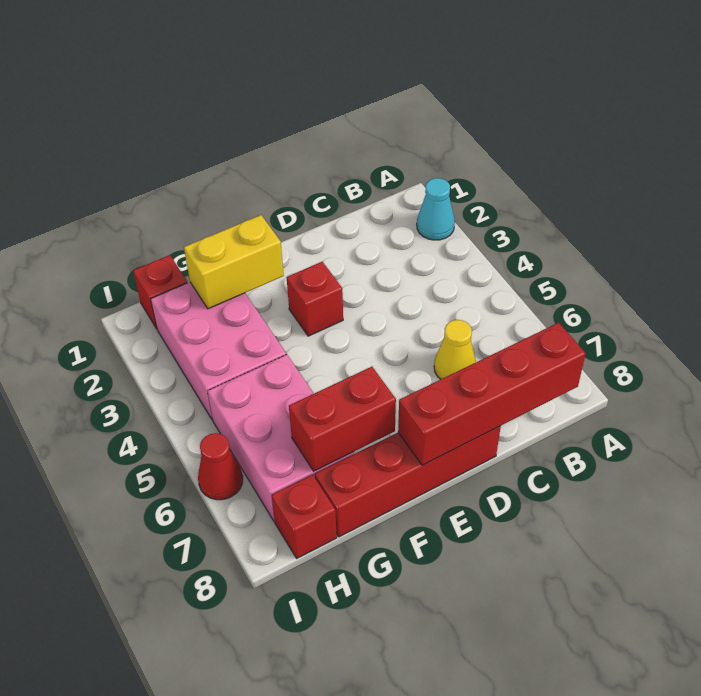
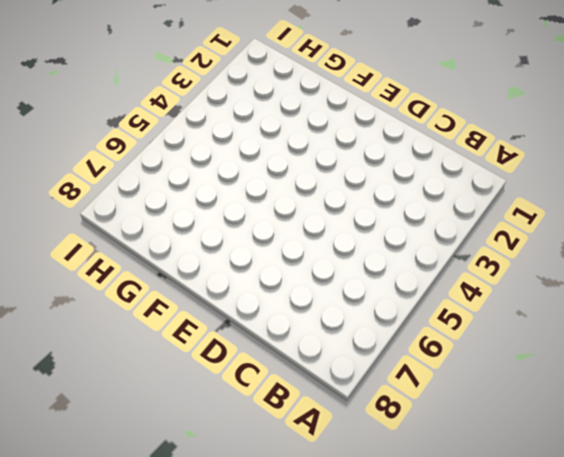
none -> cyan cone A2 level 1
none -> yellow cone C6 level 1
none -> red brick D8:G8 level 1

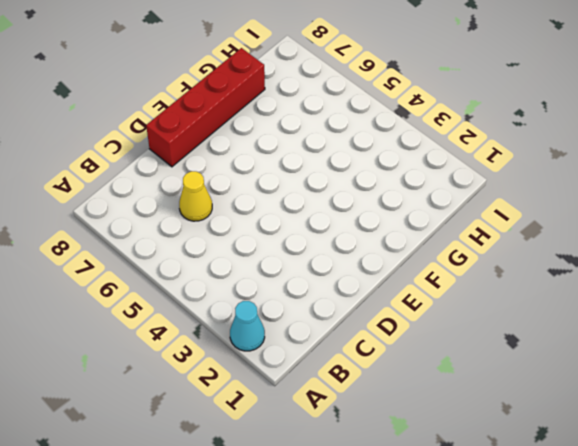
none -> red brick E3 level 1
none -> pink brick G2:H4 level 1
none -> pink brick G5:H7 level 1

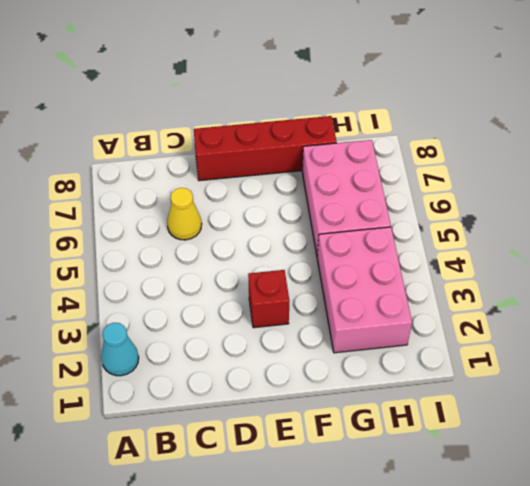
none -> red brick H1 level 1
none -> red brick H8 level 1
none -> red cone I6 level 1

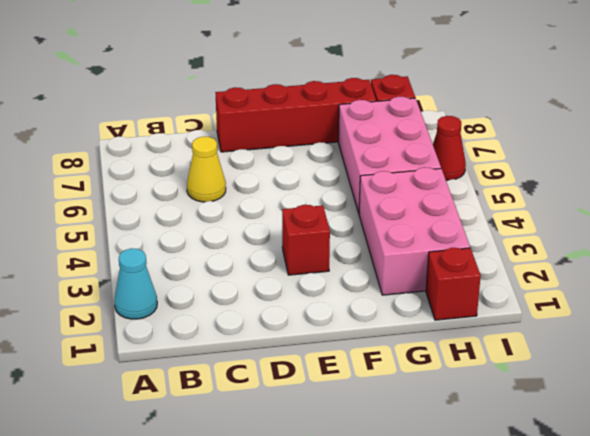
none -> red brick B8:E8 level 2
none -> yellow brick F2:G2 level 2
none -> red brick F7:G7 level 2

